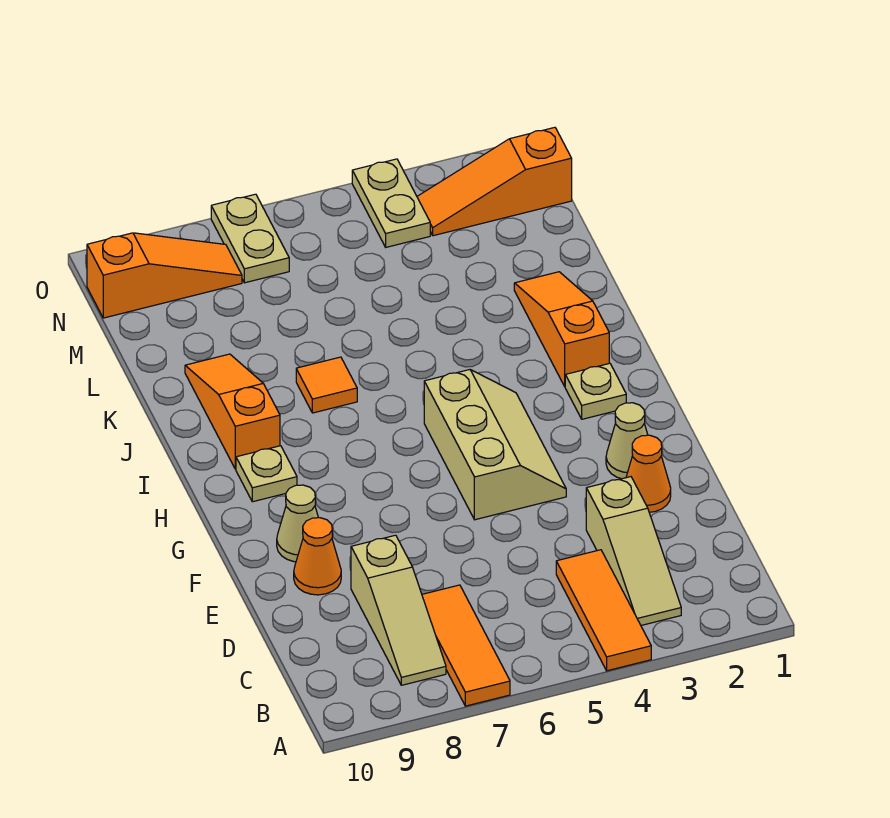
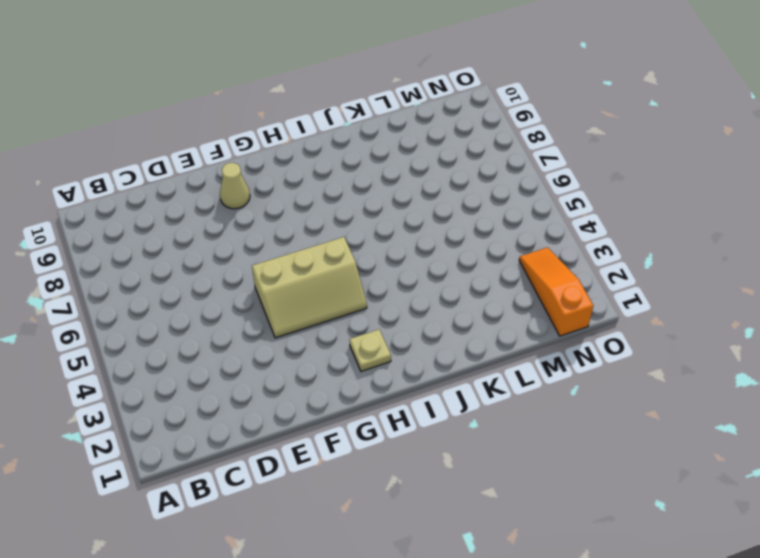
none -> orange tile A4:C4 level 1
none -> orange tile A7:C7 level 1
none -> tan slope B3:D3 level 1 top D

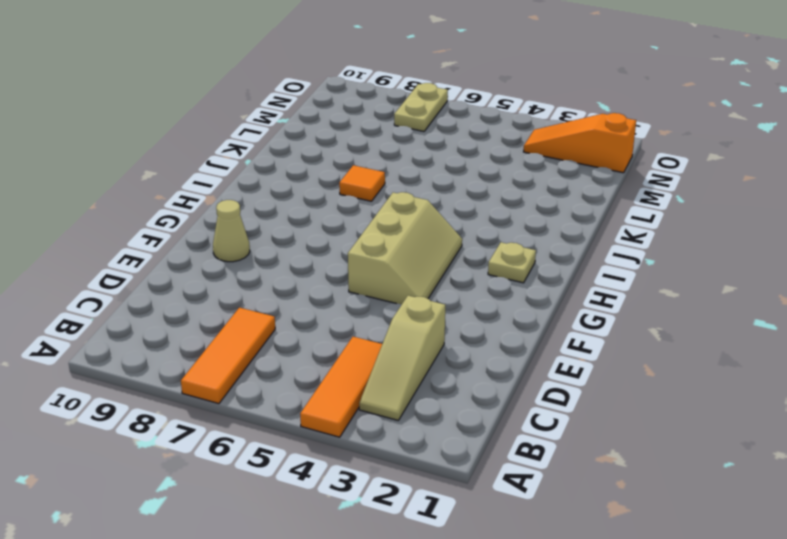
none -> tan slope B8:D8 level 1 top D
none -> orange cone E2 level 1
none -> orange cone E9 level 1

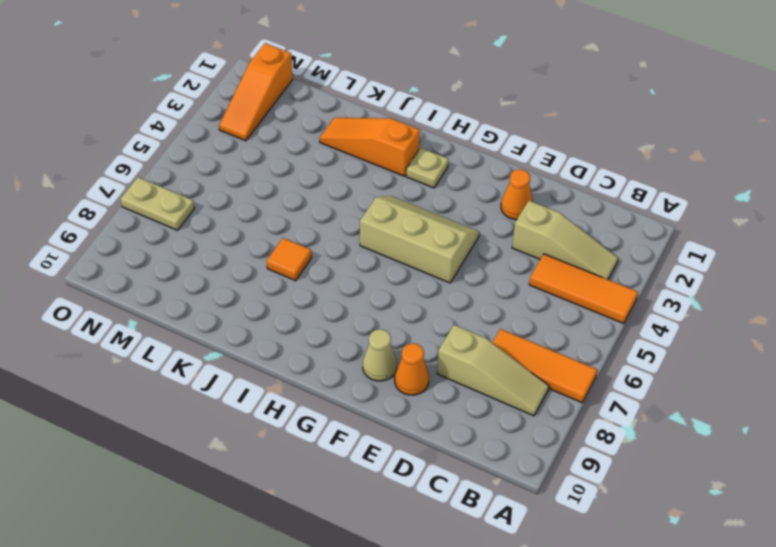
none -> tan cone F2 level 1
none -> tan plate H9 level 1
none -> orange slope I9:K9 level 1 top I

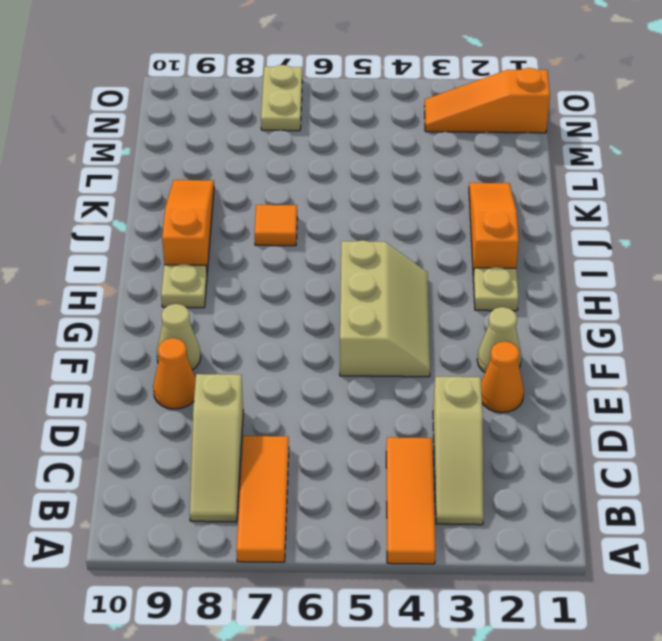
none -> tan plate N4:O4 level 1
none -> orange slope N8:N10 level 1 top 10

